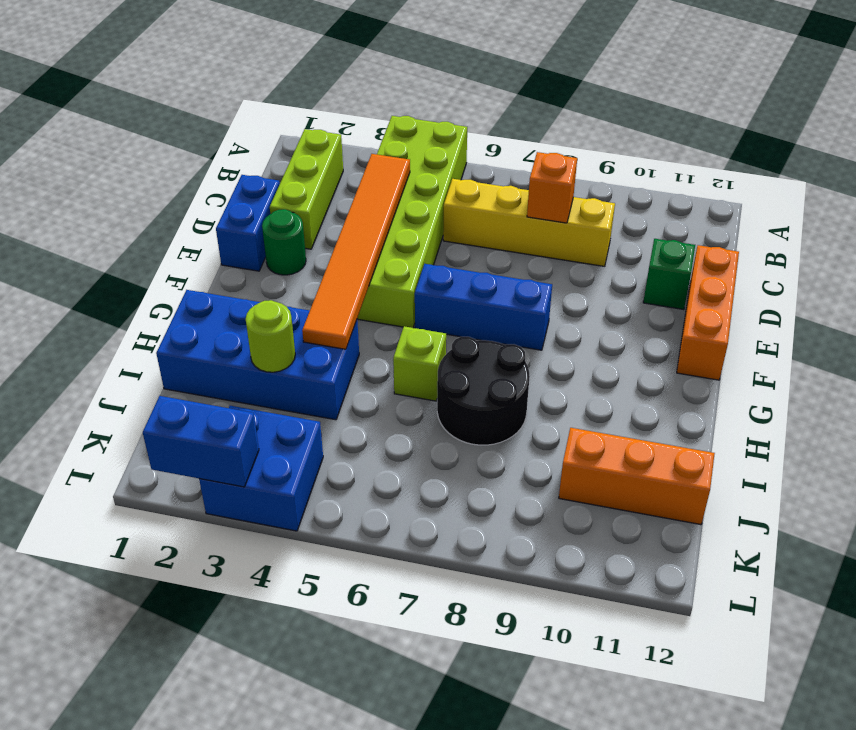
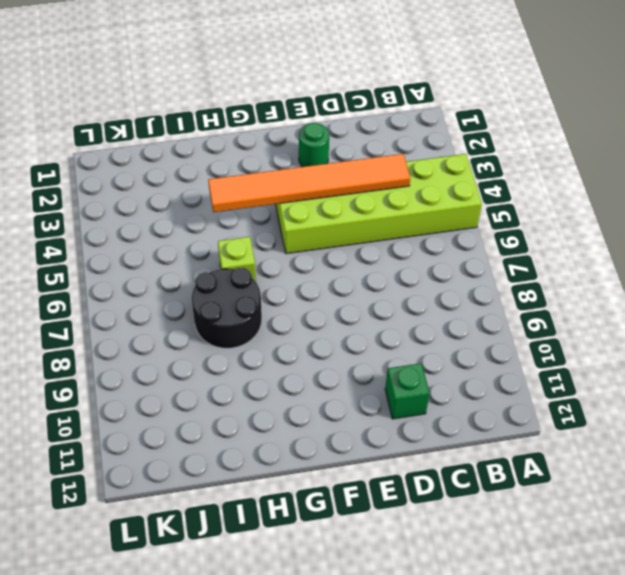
none -> lime brick B2:D2 level 1
none -> yellow brick C6:C9 level 1
none -> blue brick D1:E1 level 1

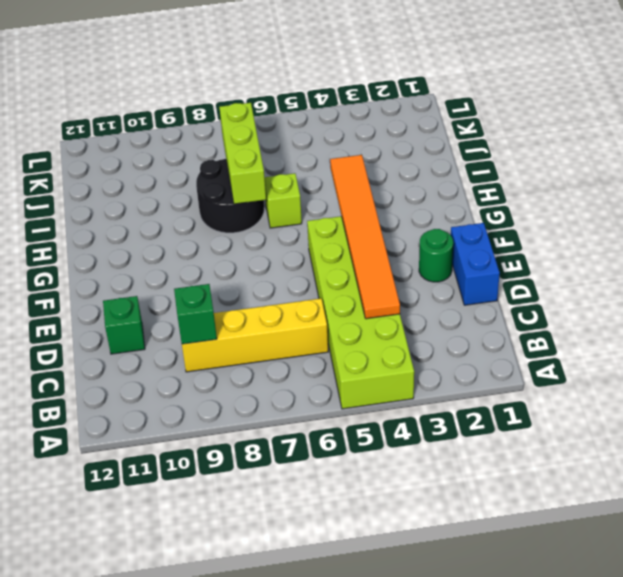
green brick C9 level 2 -> none
lime brick H7:J7 level 2 -> lime brick B2:D2 level 1
none -> orange brick D12:F12 level 1
none -> blue brick F6:F8 level 1
none -> blue brick H1:I4 level 1

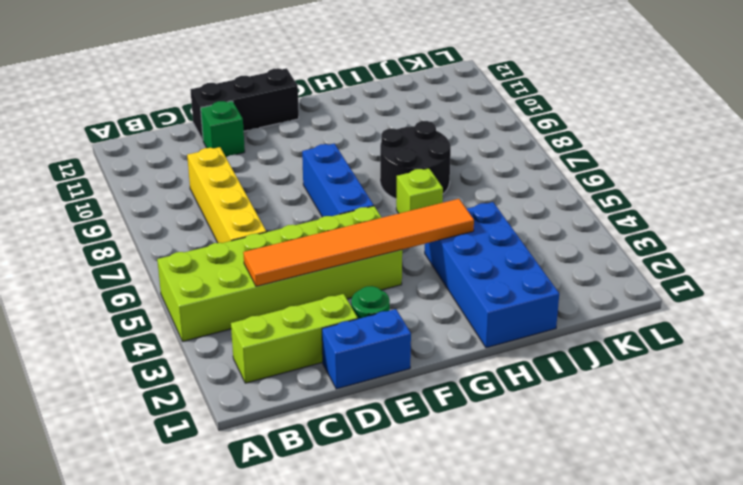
black brick D12:F12 level 1 -> orange brick D12:F12 level 1
none -> orange brick J10:J12 level 1
none -> blue brick K3:L4 level 1
none -> orange brick C8 level 2

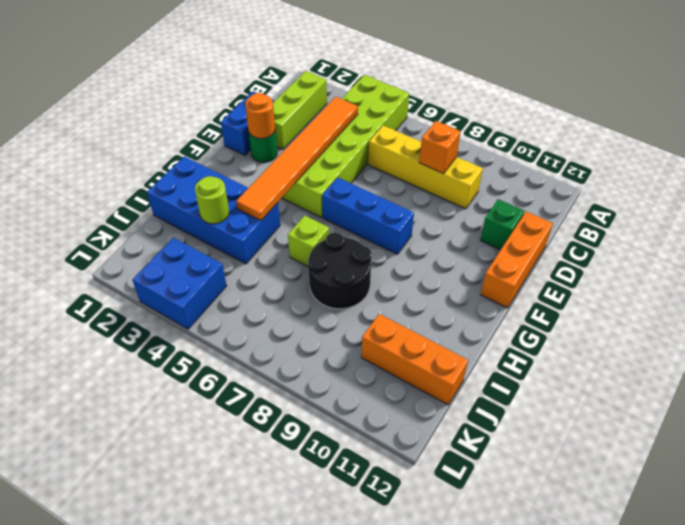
orange round brick E2 level 2 -> none
none -> blue brick L2:L3 level 2

